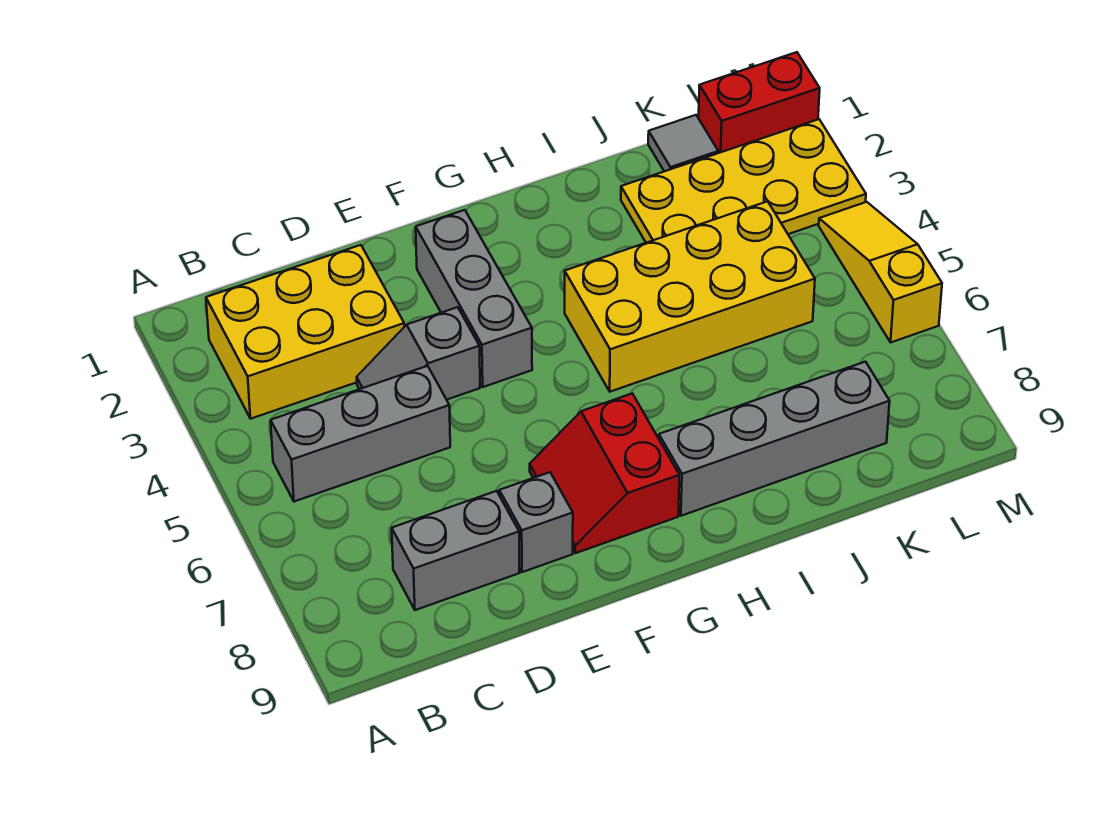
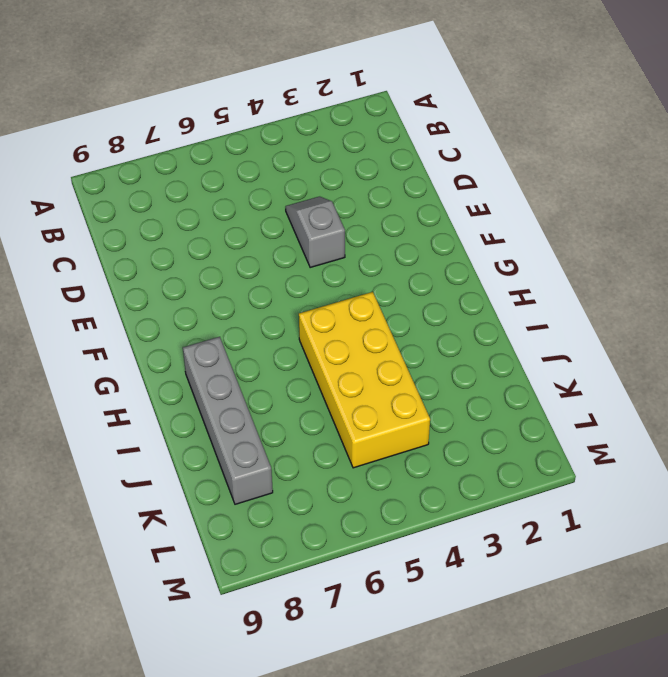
none -> yellow brick B2:D3 level 1
none -> grey brick B5:D5 level 1
none -> grey brick C8:D8 level 1

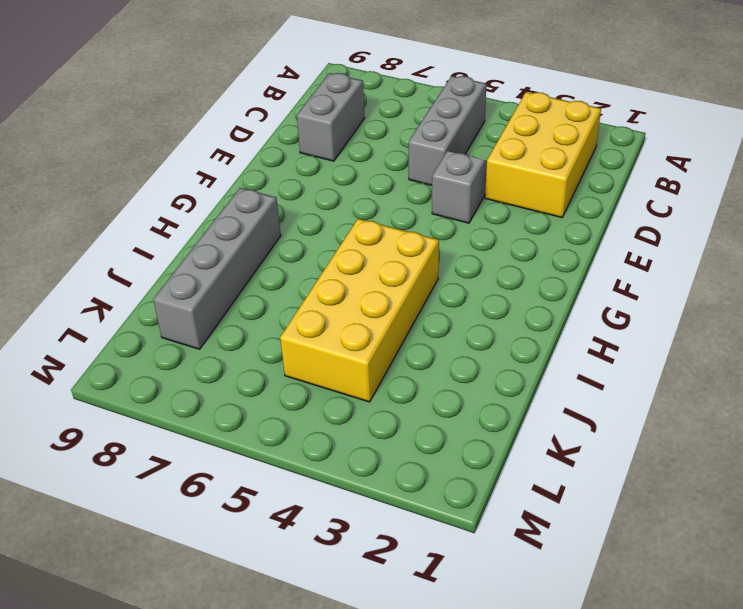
none -> grey brick E8 level 1
none -> grey brick F2:F4 level 1
none -> red slope F7:G8 level 1 top G

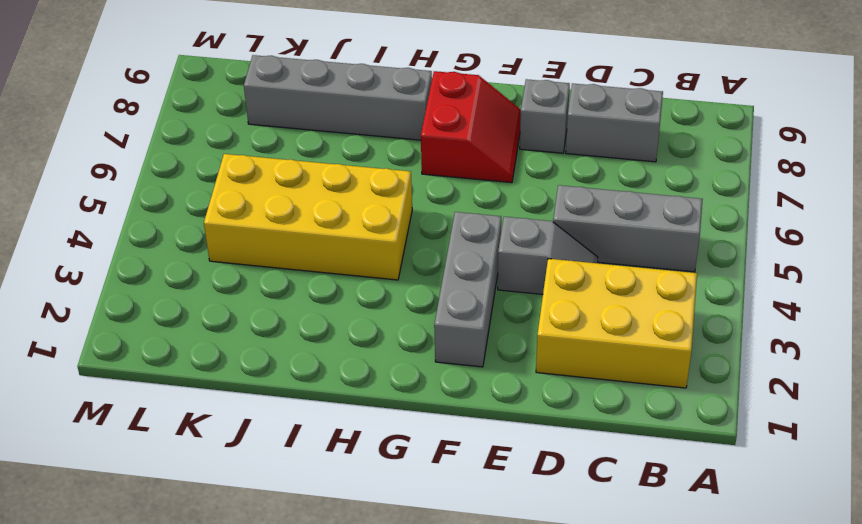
none -> yellow plate J2:M3 level 1
none -> grey tile K1 level 1
none -> red brick L1:M1 level 1

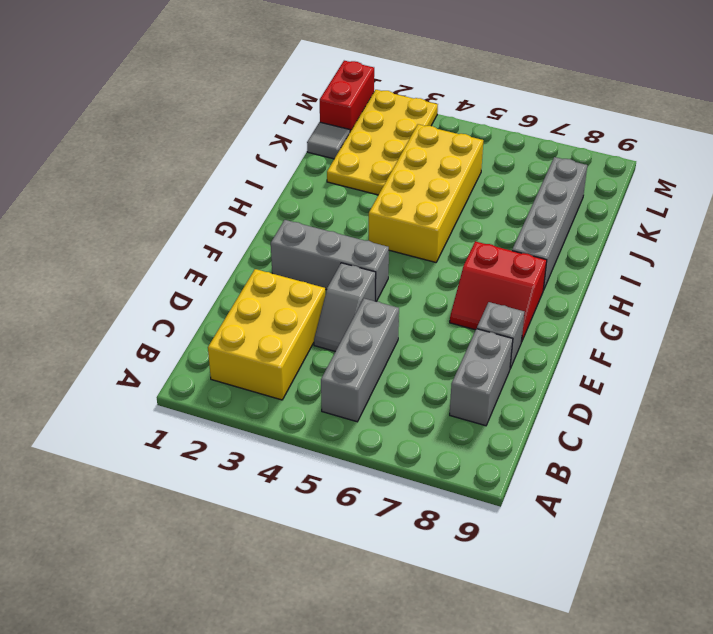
none -> yellow slope M4:M6 level 1 top 6

